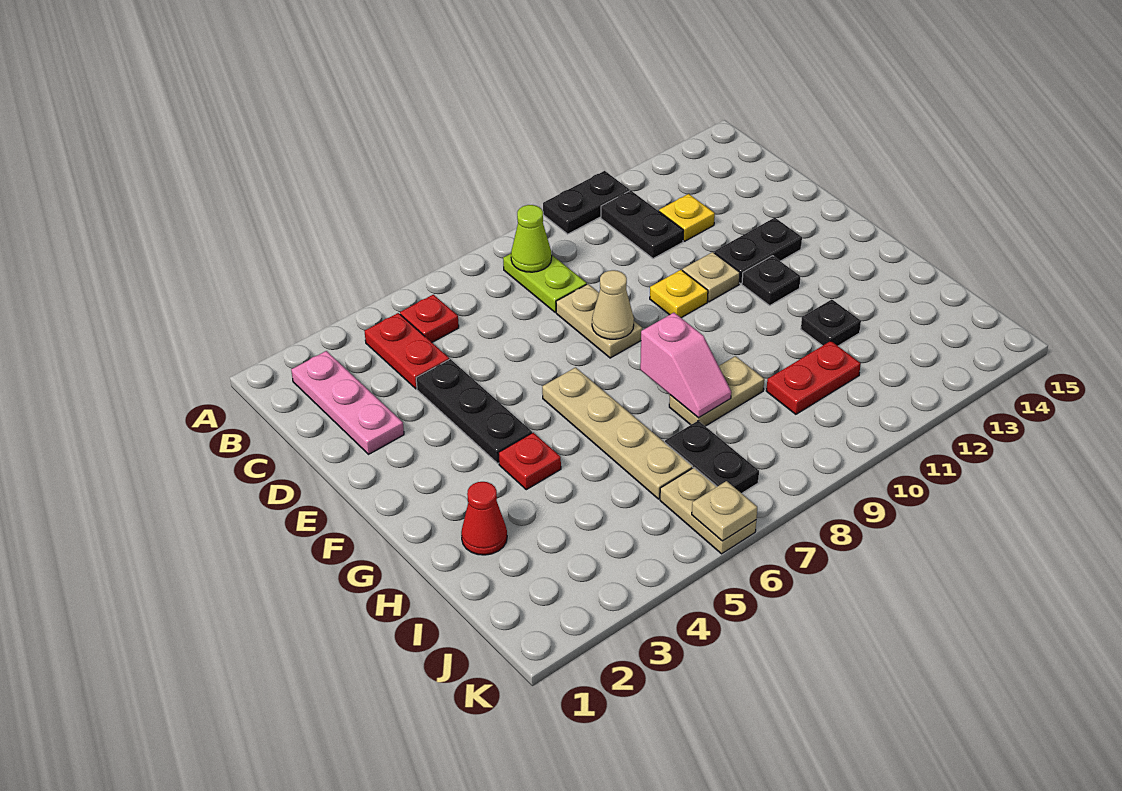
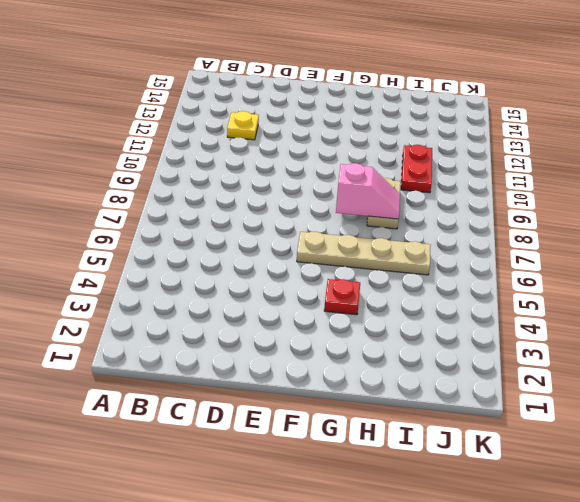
none -> black plate A10:A11 level 1
none -> pink plate B2:D2 level 1
none -> red plate B4:C4 level 1

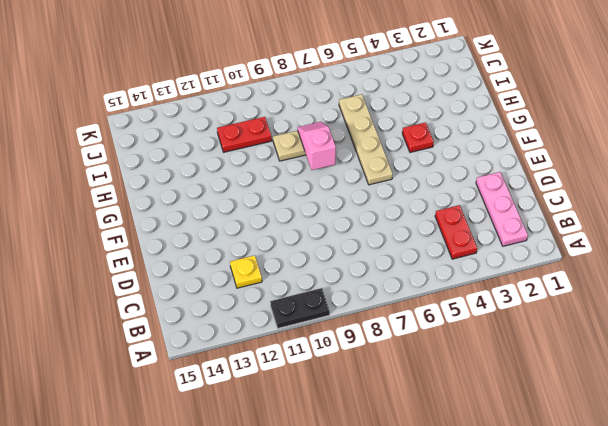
none -> red plate B5 level 1
none -> lime plate B8:C8 level 1
none -> black plate B11:C11 level 1

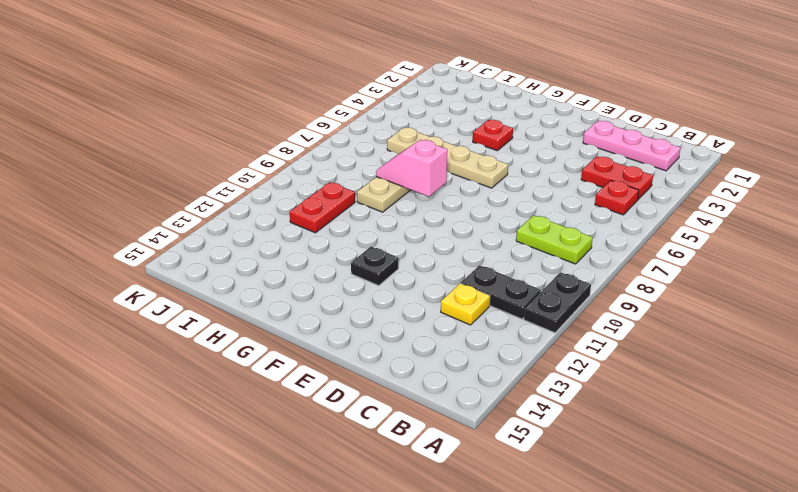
none -> black plate D4:F4 level 1
none -> tan plate D8:E8 level 1
none -> yellow plate E10 level 1

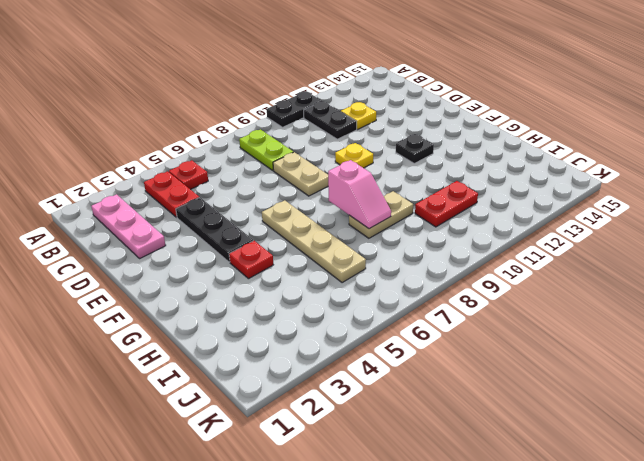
none -> tan plate E11 level 1
none -> black plate E12:E13 level 1
none -> red cone H2 level 1

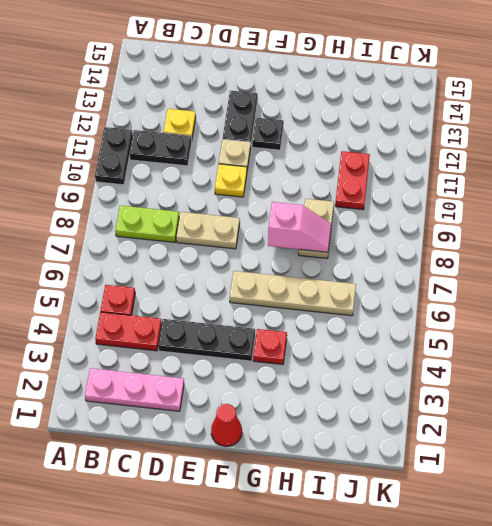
red cone F1 level 1 -> red cone H2 level 1
none -> black plate H12 level 1
none -> black plate I7:J7 level 1
none -> tan plate J6:K6 level 1

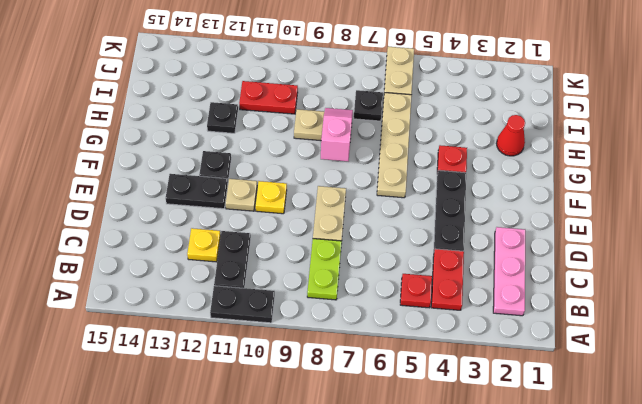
black plate I7 level 1 -> black plate I7:J7 level 1
none -> lime cone B8 level 2
none -> tan cone E8 level 2
none -> tan plate K6 level 2

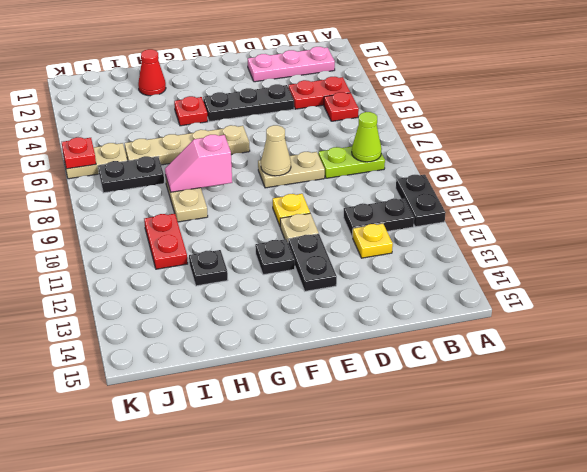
red plate K6 level 2 -> tan plate K6 level 2

